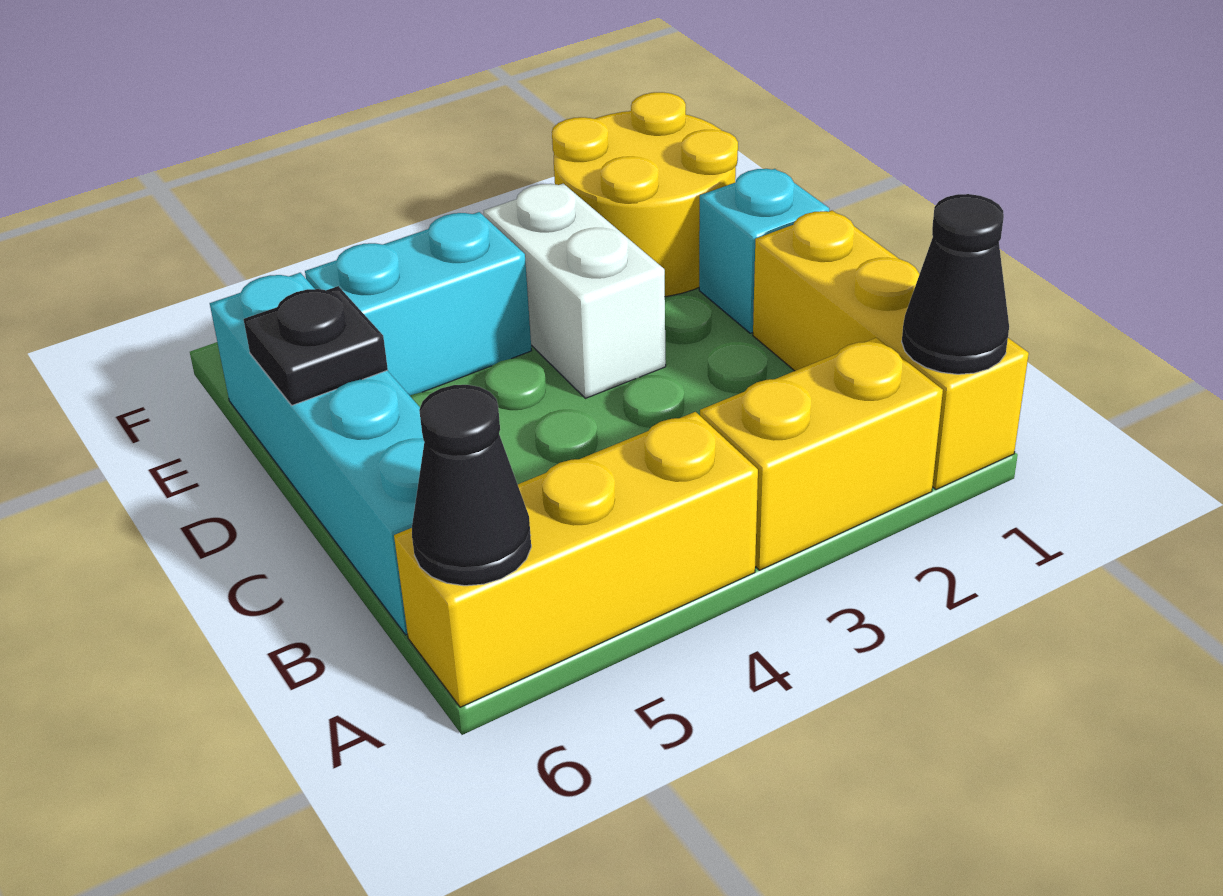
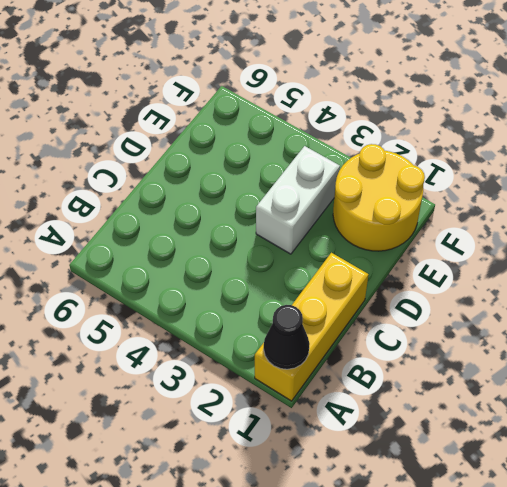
none -> yellow brick A2:A3 level 1
none -> yellow brick A4:A6 level 1

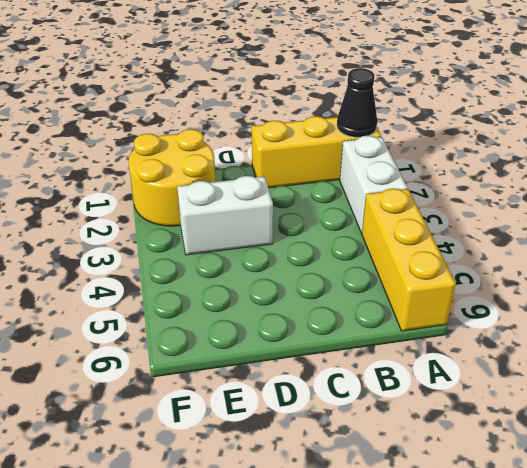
white brick A2:A3 level 1 -> yellow brick A2:A3 level 1
none -> cyan brick B6:E6 level 1
none -> cyan brick D1 level 1

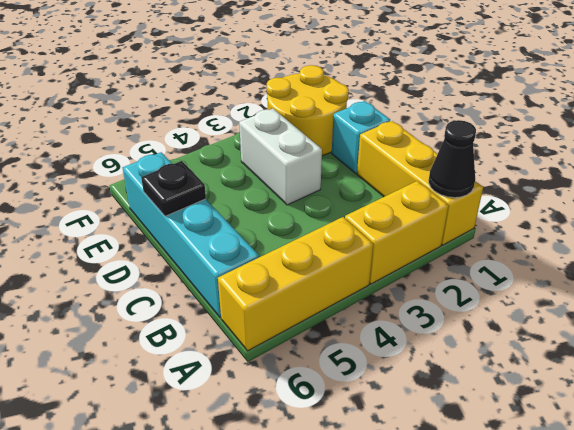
none -> cyan brick E4:E5 level 1
none -> black cone A6 level 2

